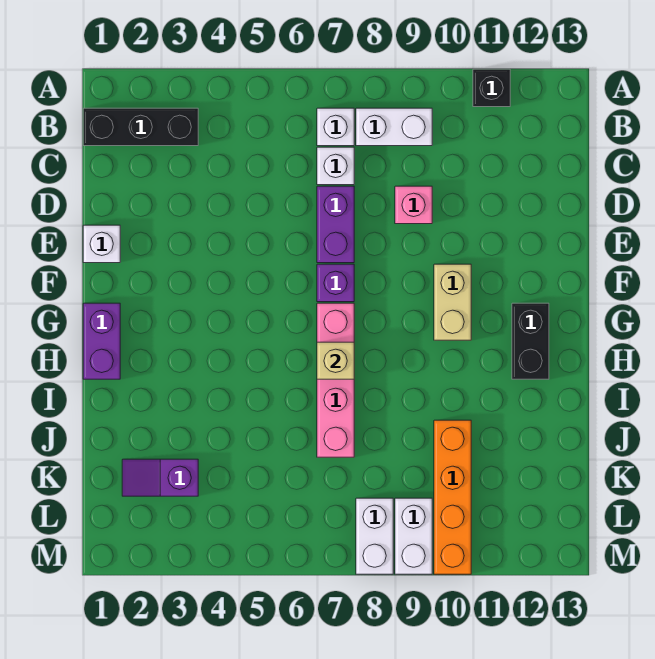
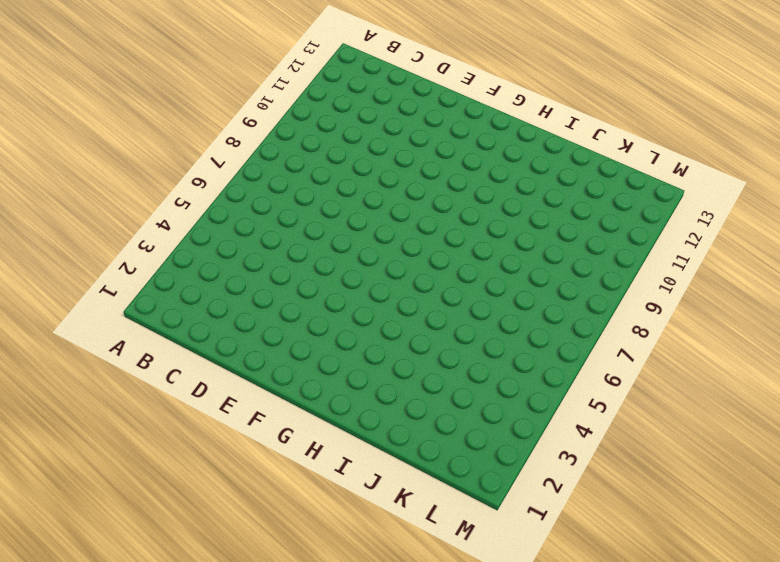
none -> black brick A11 level 1
none -> black brick B1:B3 level 1
none -> white brick B7 level 1

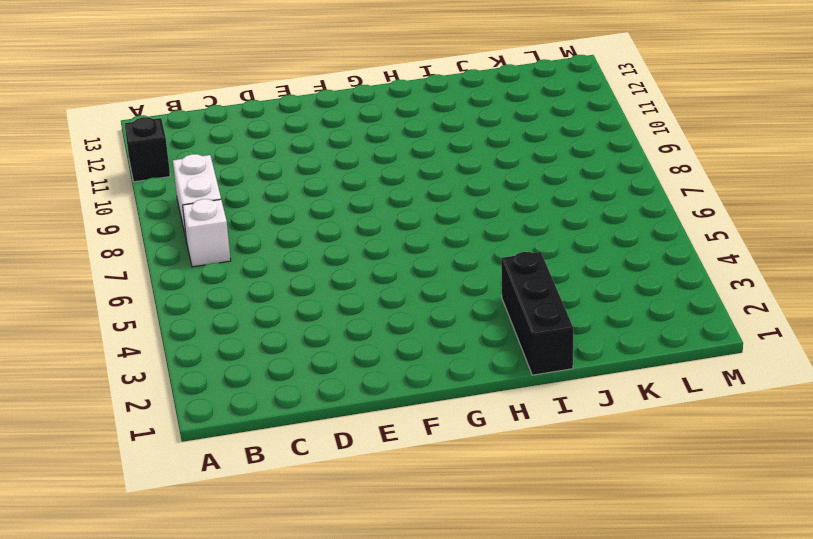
black brick I1:I3 level 1 -> black brick B1:B3 level 1
none -> white brick C7 level 1
none -> purple brick D7:E7 level 1
none -> pink brick D9 level 1

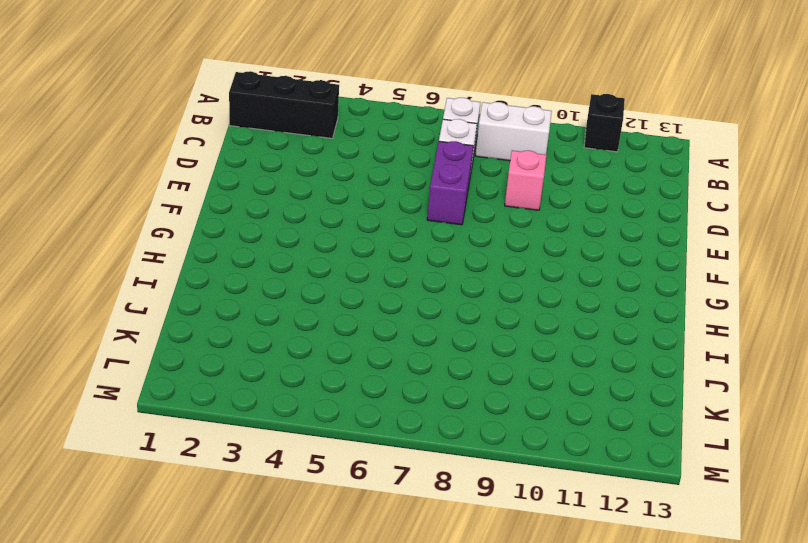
none -> white brick E1 level 1
none -> purple brick F7 level 1
none -> tan brick F10:G10 level 1

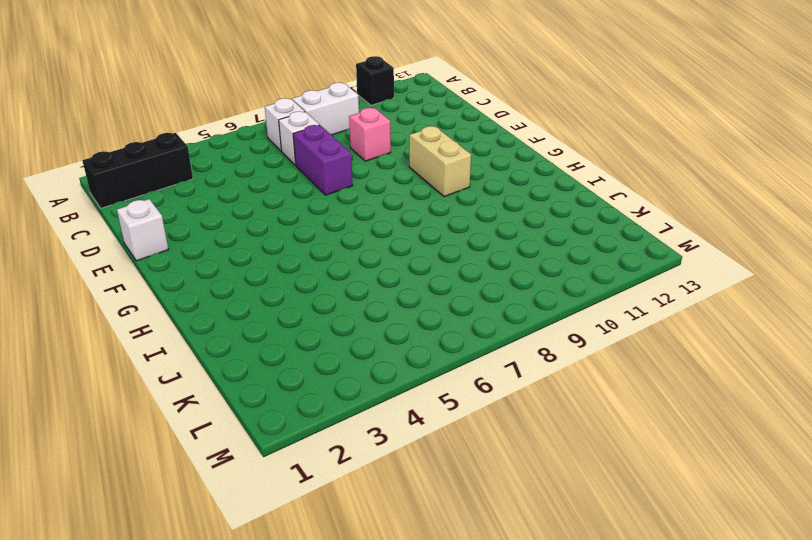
none -> purple brick F7 level 1
none -> purple brick G1:H1 level 1
none -> pink brick G7:J7 level 1

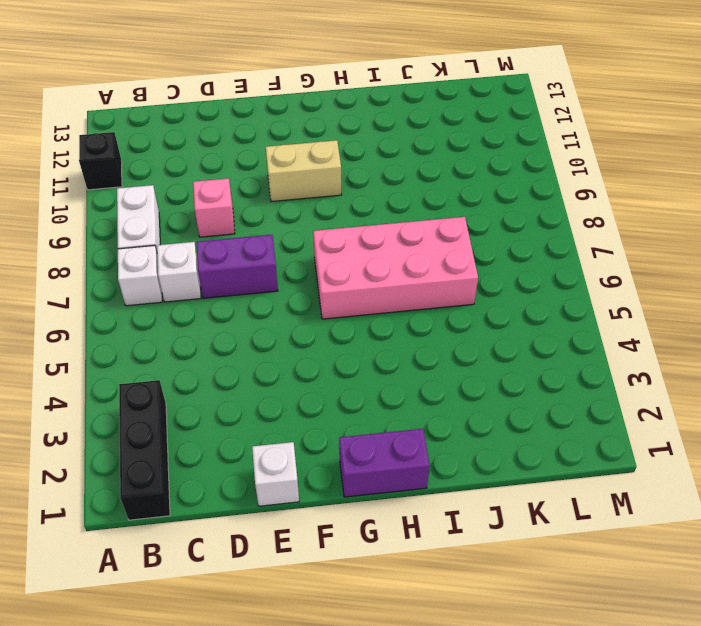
pink brick G6:J7 level 1 -> pink brick G7:J7 level 1
none -> purple brick F7 level 1
none -> black brick G12:H12 level 1
none -> orange brick J10:M10 level 1

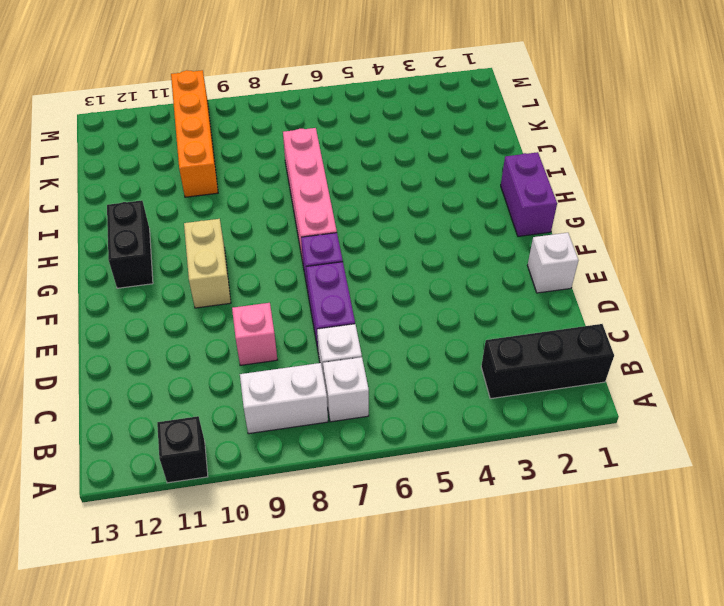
none -> purple slope K2:K3 level 1 top 3
none -> white brick L8:M8 level 1
none -> white brick L9:M9 level 1

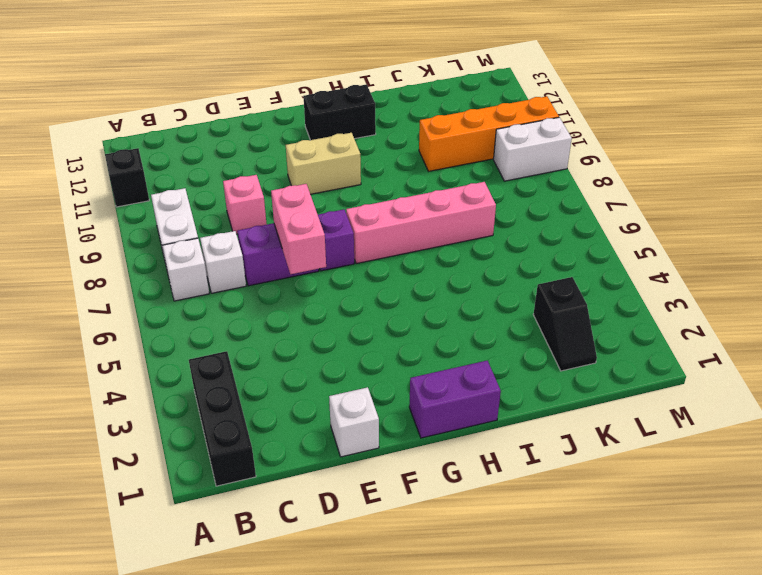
pink brick E6:E7 level 2 -> none
black slope K2:K3 level 1 top 3 -> purple slope K2:K3 level 1 top 3
none -> white brick L8:M8 level 1
none -> tan brick H7 level 2

